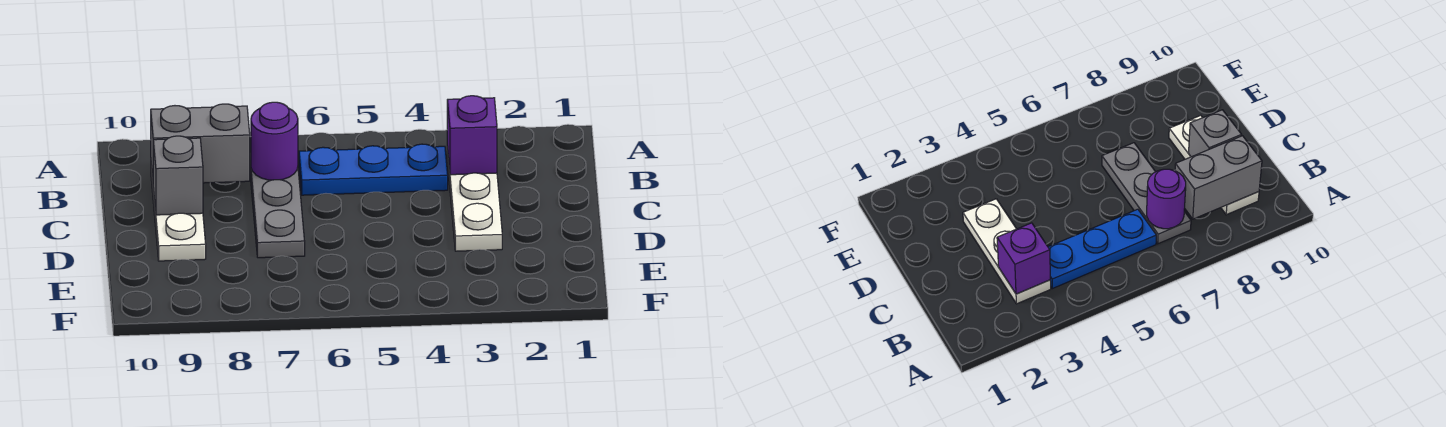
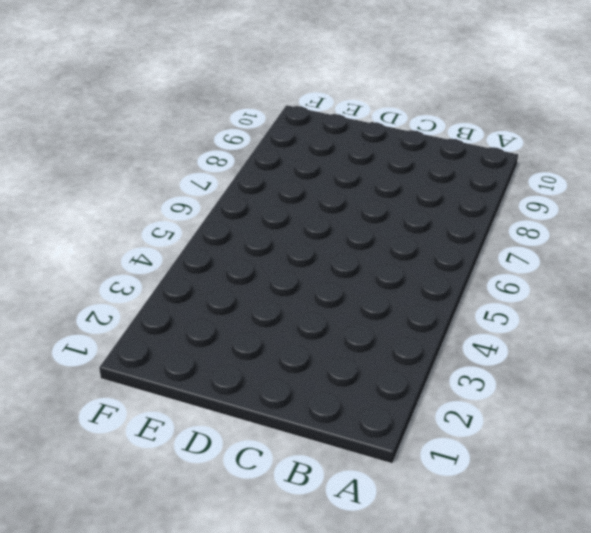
none -> white plate B3:D3 level 1
none -> blue plate B4:B6 level 1

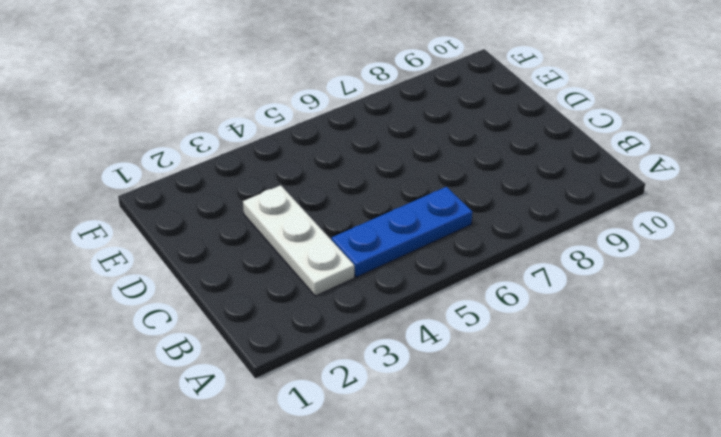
none -> grey plate B7:D7 level 1
none -> white plate B9:D9 level 1

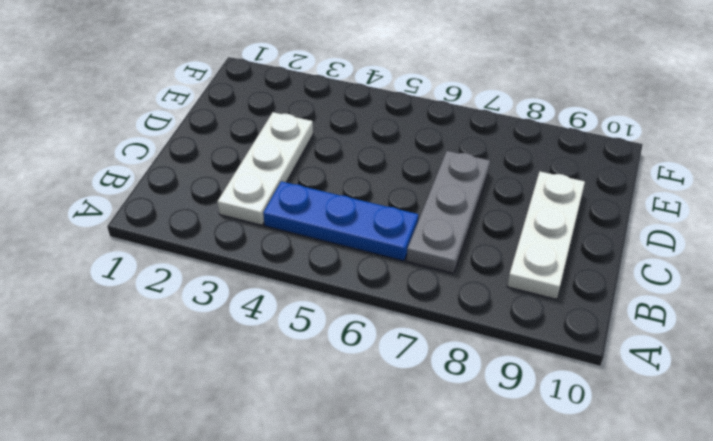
none -> purple brick B3 level 2
none -> purple round brick B7 level 2

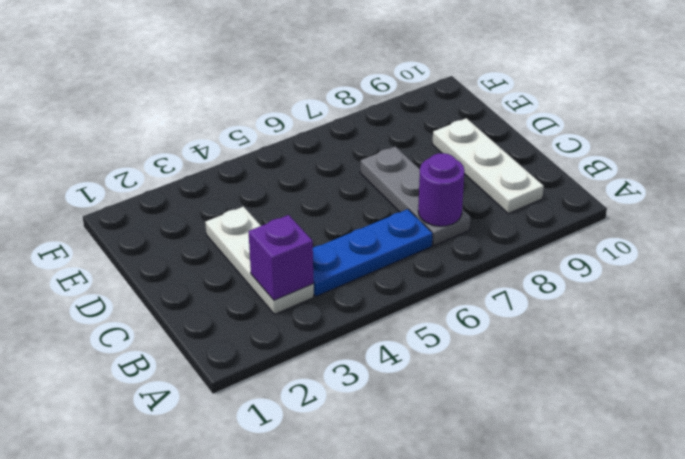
none -> grey brick B8:B9 level 2
none -> grey brick C9 level 2

